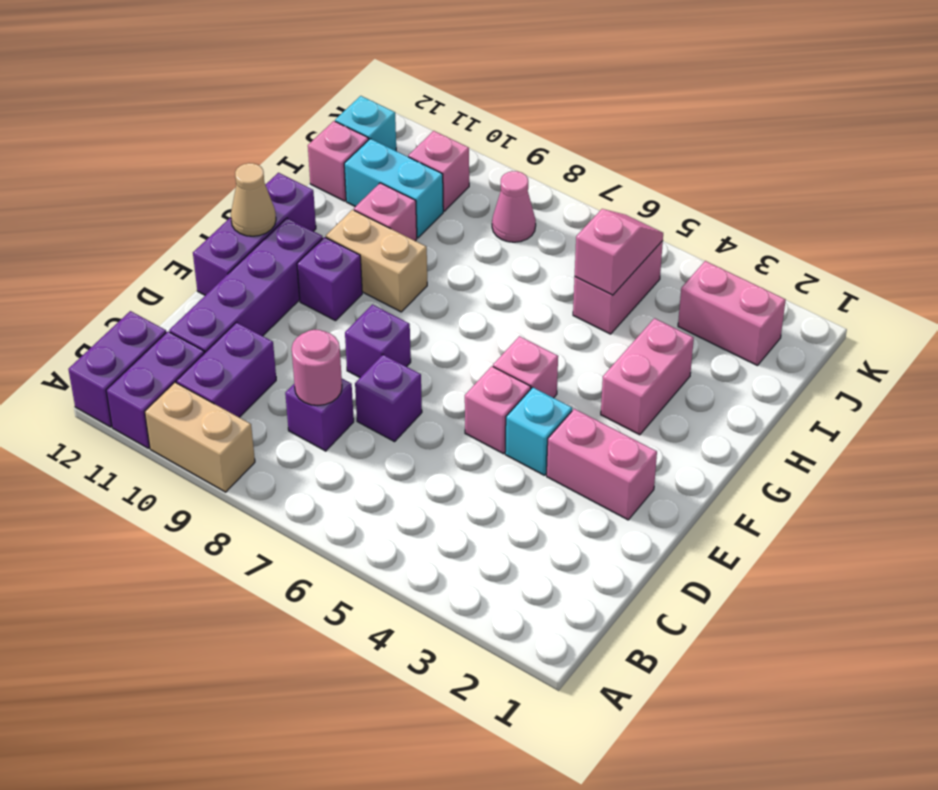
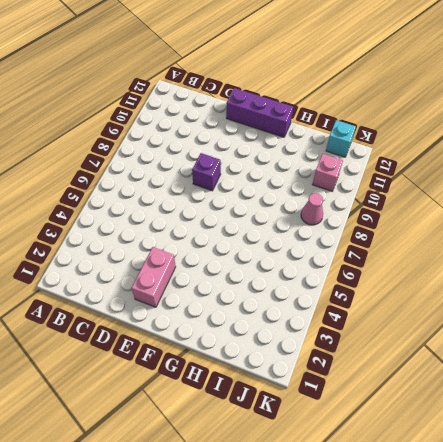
none -> tan brick A9:A10 level 1
none -> purple brick A11:B11 level 1
none -> purple brick A12:B12 level 1

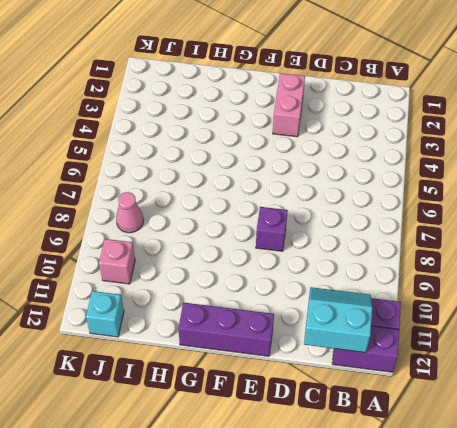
cyan slope B11:C12 level 2 top 12 -> none
none -> tan brick A9:A10 level 1
none -> purple brick B10:C10 level 1
none -> purple brick C8 level 1

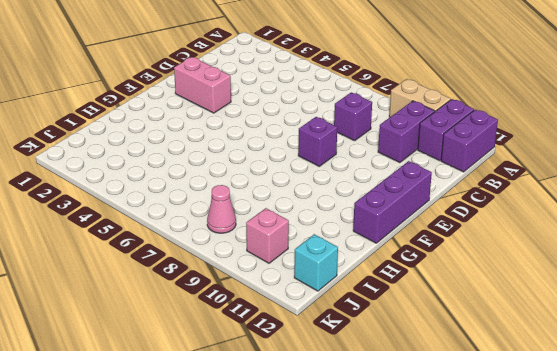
none -> purple brick C11:F11 level 1
none -> purple brick D7 level 1
none -> cyan brick E4 level 1

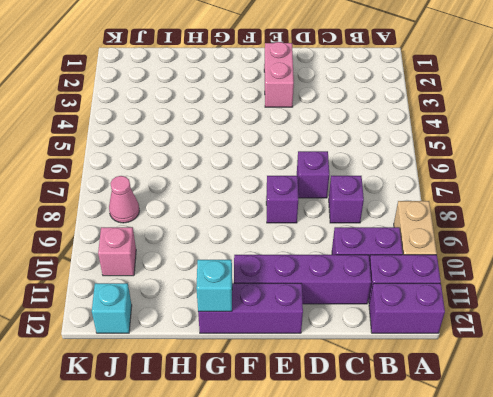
cyan brick G12 level 2 -> cyan brick E4 level 1
none -> pink brick E5 level 1
none -> pink brick F5 level 1
none -> purple brick F10 level 1

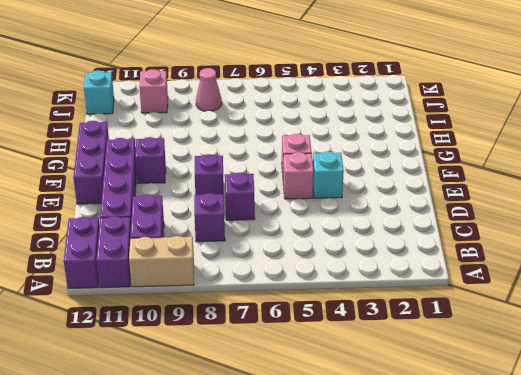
none -> pink brick E2:E3 level 1
none -> pink brick G3:H3 level 1
none -> tan brick G9:G10 level 1

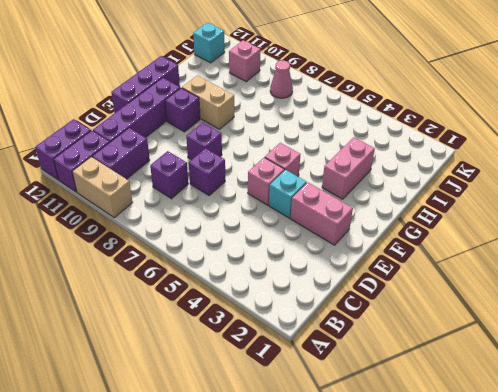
none -> pink brick H10 level 1
none -> pink brick I5:J5 level 1
none -> cyan brick I10:I11 level 1

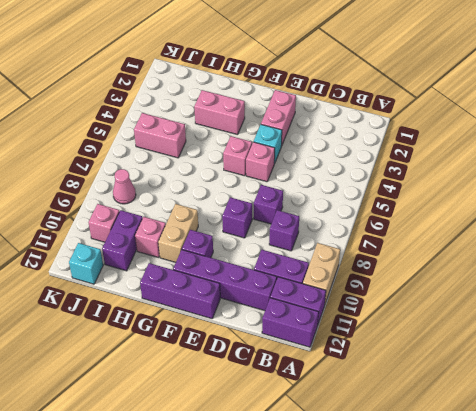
purple brick I10:I11 level 1 -> cyan brick I10:I11 level 1
none -> pink brick I12 level 1
none -> pink brick J2:J3 level 1
none -> pink round brick C8 level 2

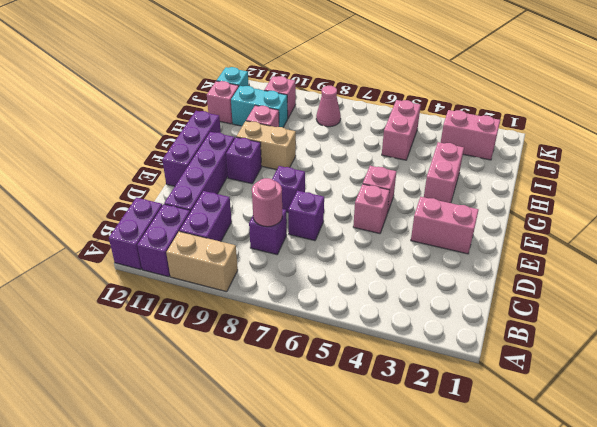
none -> cyan brick E4 level 1
none -> tan cone F12 level 2
none -> pink slope I5:J5 level 2 top I

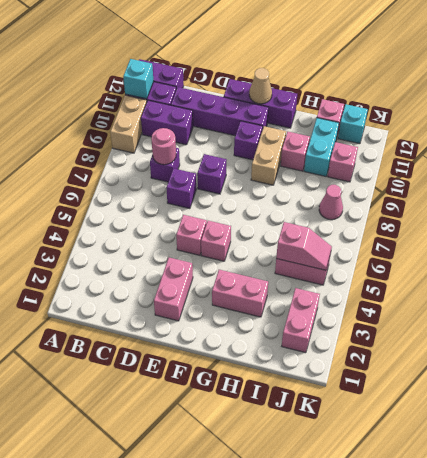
cyan brick A11 level 2 -> cyan brick E4 level 1

